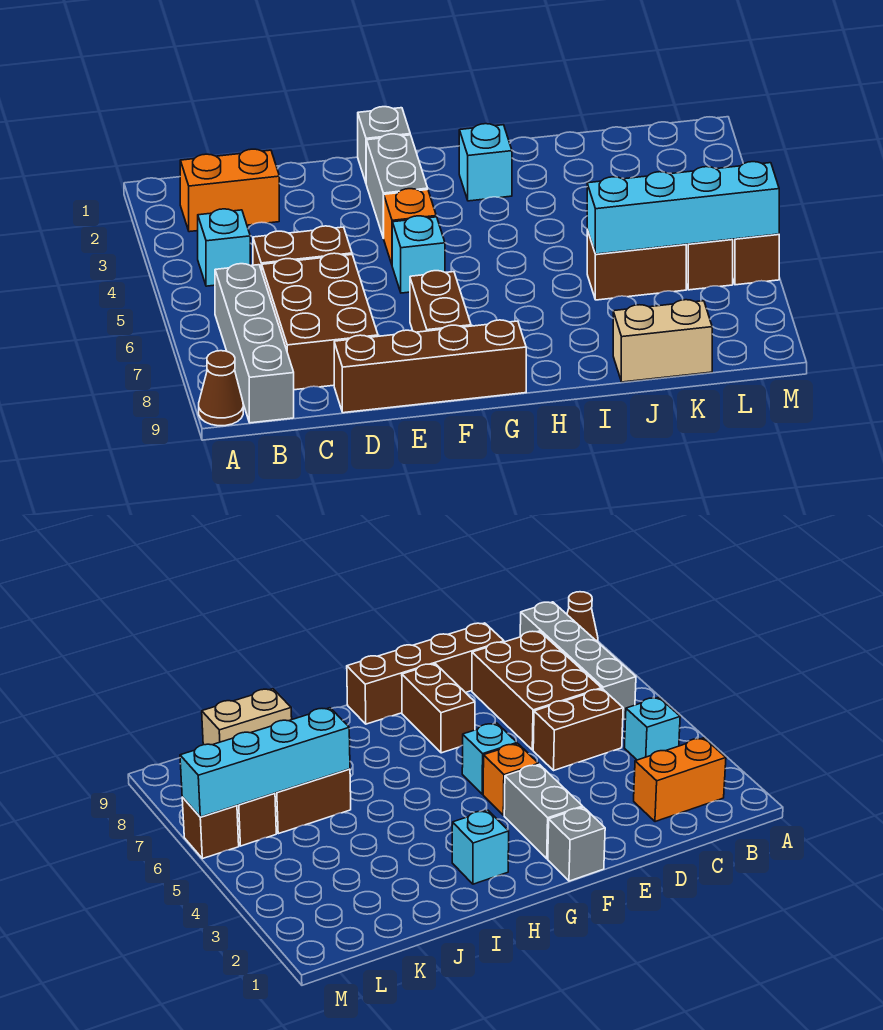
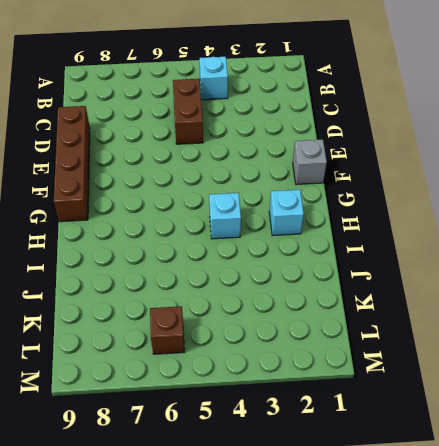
cyan brick H4 level 1 -> cyan brick F5 level 1
none -> brown cone A9 level 1
none -> orange brick B2:C2 level 1
none -> grey brick B6:B9 level 1

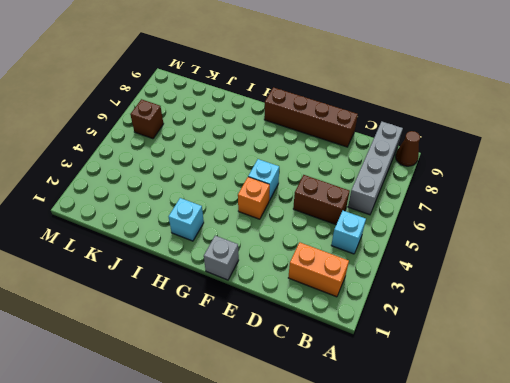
none -> brown brick C6:D8 level 1
none -> grey brick F2:F3 level 1
none -> brown brick F7:F8 level 1

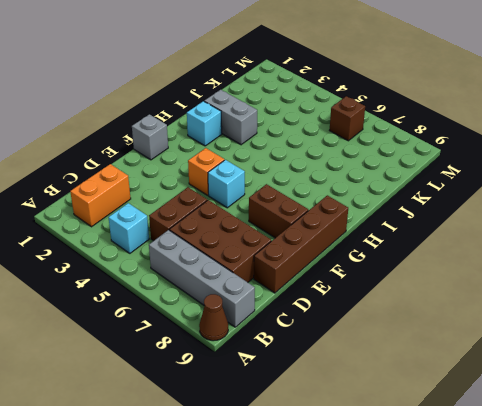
grey brick I2:I3 level 1 -> grey brick F2:F3 level 1
none -> brown brick J6:K6 level 1
none -> tan brick J9:K9 level 1
none -> brown brick M6 level 1

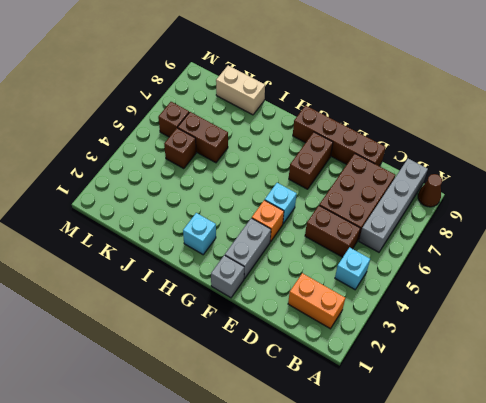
brown brick K5 level 1 -> brown brick M6 level 1
none -> cyan brick J6:M6 level 2

